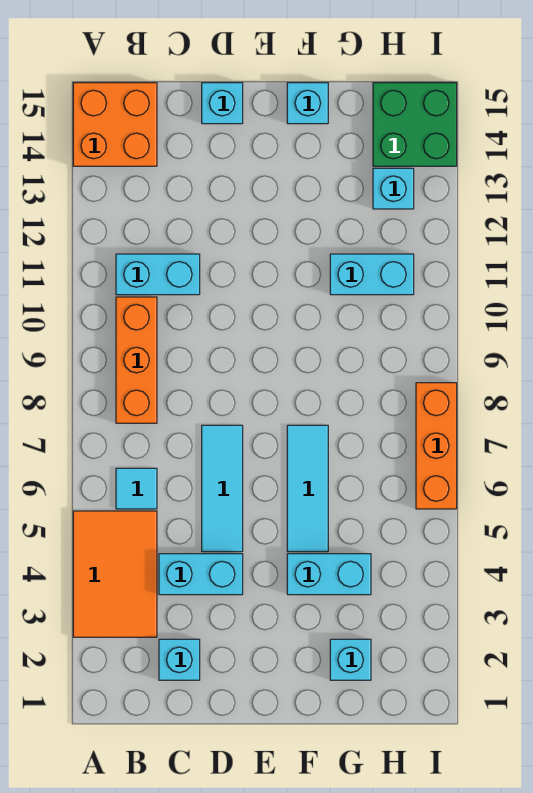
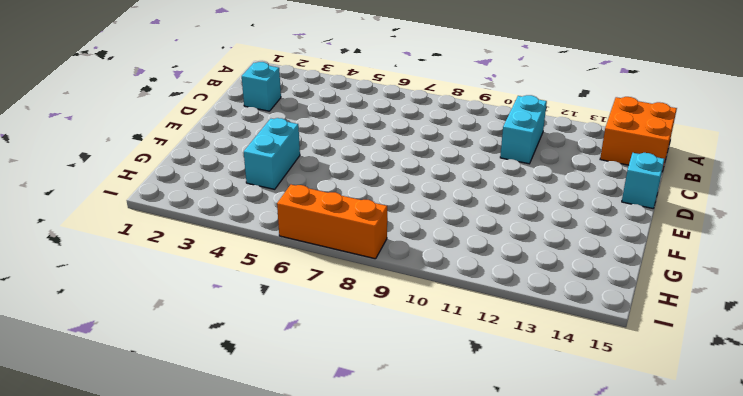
none -> orange tile A3:B5 level 1
none -> cyan tile B6 level 1
none -> orange brick B8:B10 level 1

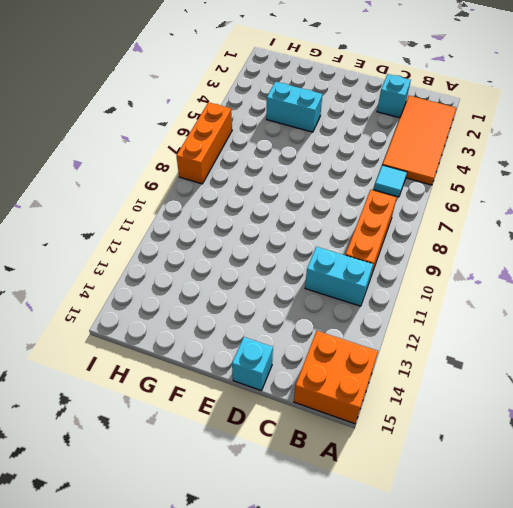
orange tile A2:B5 level 1 -> orange tile A3:B5 level 1
none -> cyan brick C4:D4 level 1
none -> cyan tile D5:D7 level 1
none -> cyan tile F5:F7 level 1

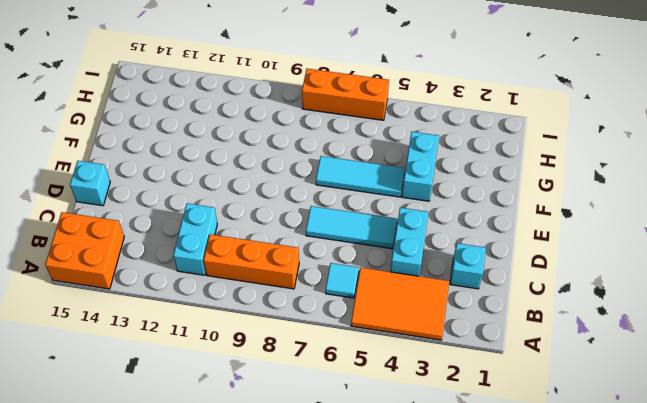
none -> cyan brick F15 level 1
none -> cyan brick G2 level 1
none -> cyan brick G11:H11 level 1

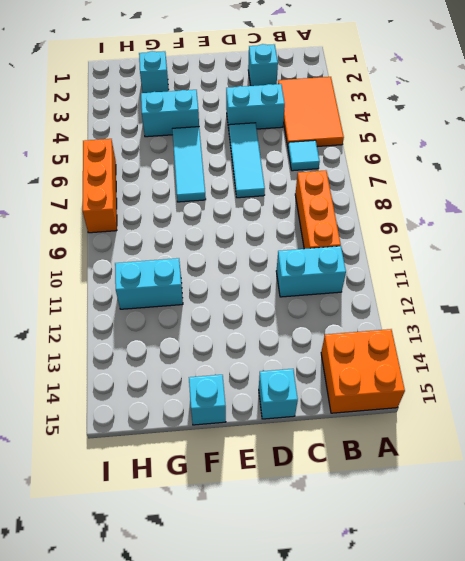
none -> cyan brick H13 level 1
none -> green brick H14:I15 level 1

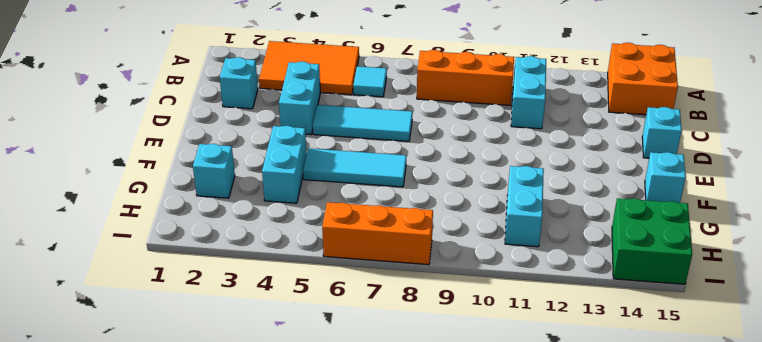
none -> cyan brick H13 level 1

